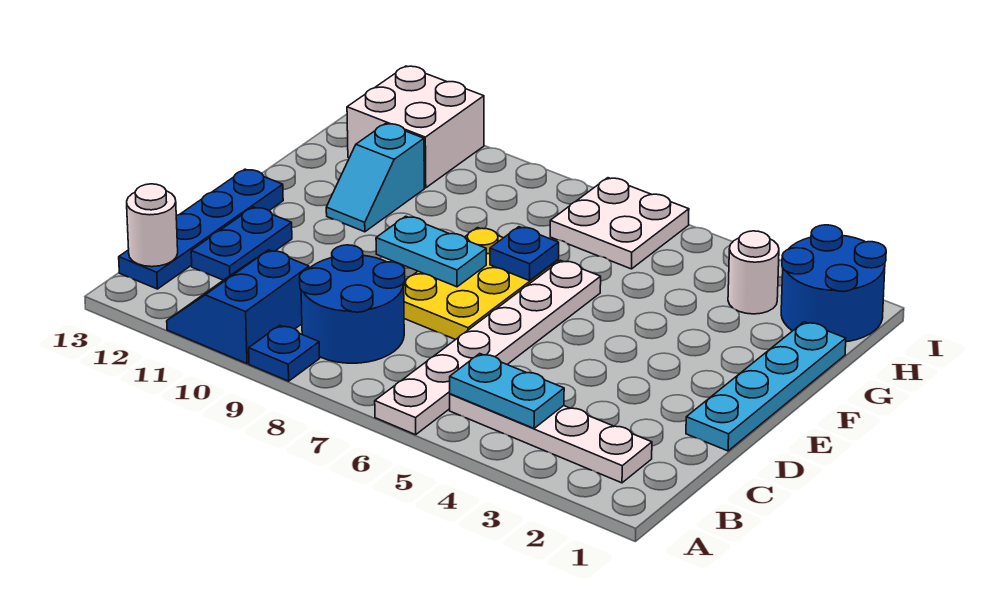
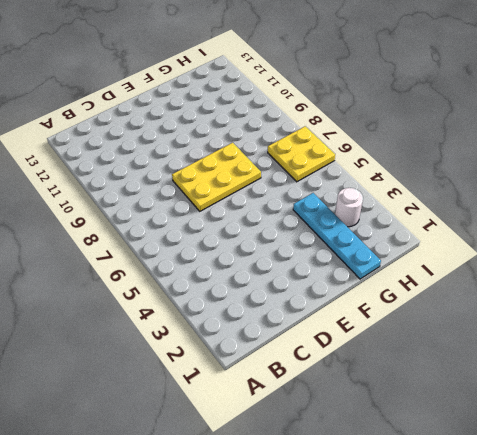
cyan plate G1:G4 level 1 -> cyan plate D1:G1 level 1
yellow plate H6:I7 level 1 -> white plate H6:I7 level 1
none -> white plate A6:F6 level 1
none -> blue plate A9 level 1
none -> blue slope A10:B11 level 1 top 10

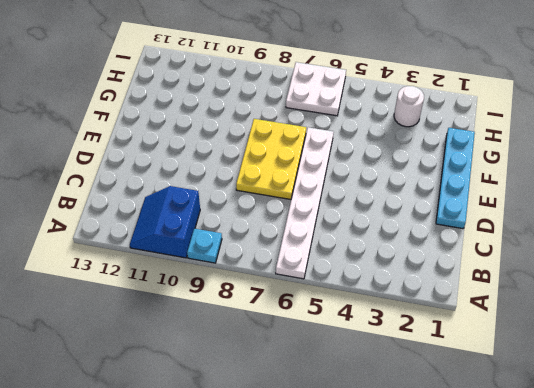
cyan plate A9 level 1 -> blue plate A9 level 1
none -> white plate B2:B5 level 1
none -> blue round brick B8:C9 level 1
none -> blue plate B13:E13 level 1

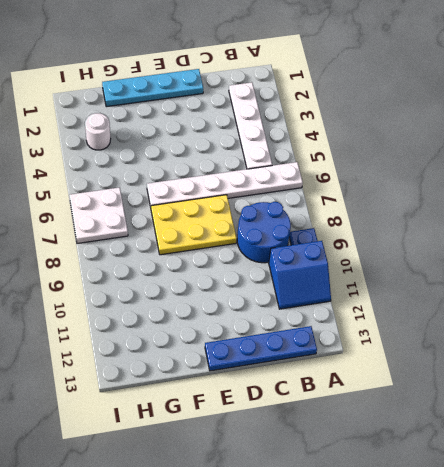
none -> blue plate C12:D12 level 1
none -> cyan slope F11:G11 level 1 top G
none -> blue round brick H1:I2 level 1

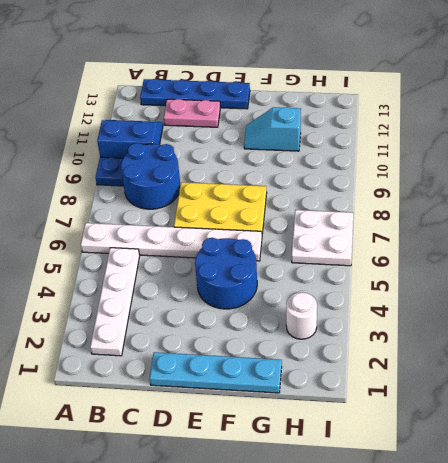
pink plate C12:D12 level 1 -> blue plate C12:D12 level 1
blue round brick E4:F5 level 1 -> blue round brick H1:I2 level 1
none -> white brick H11:I12 level 1
none -> cyan plate B4:B5 level 2
none -> white round brick B13 level 2

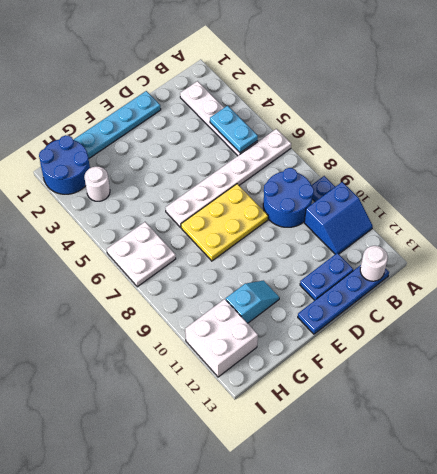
none -> cyan plate E8:E9 level 2
none -> blue plate F7 level 2

